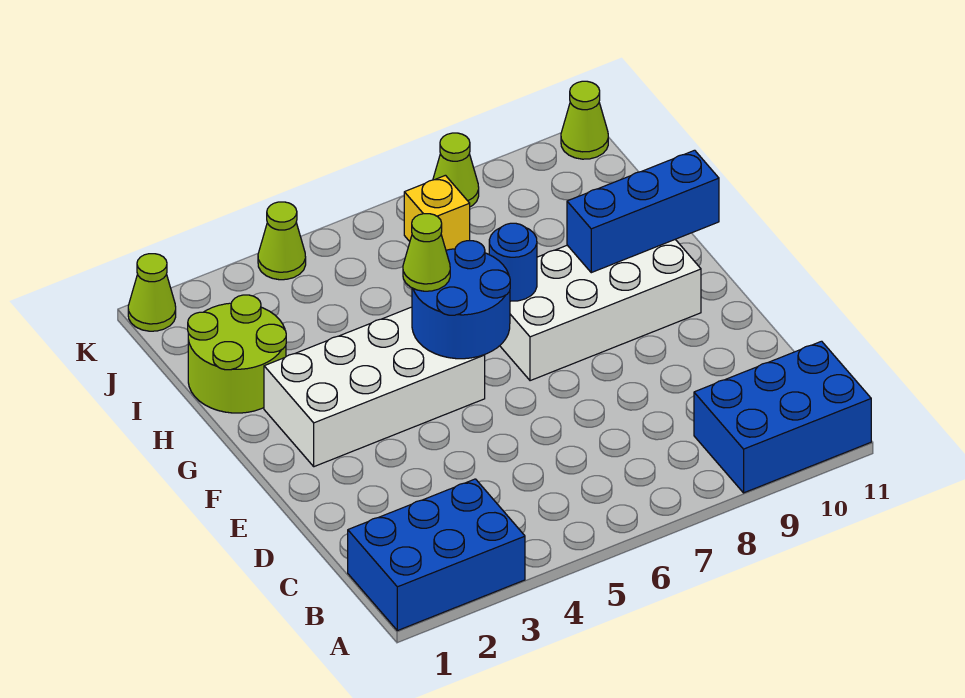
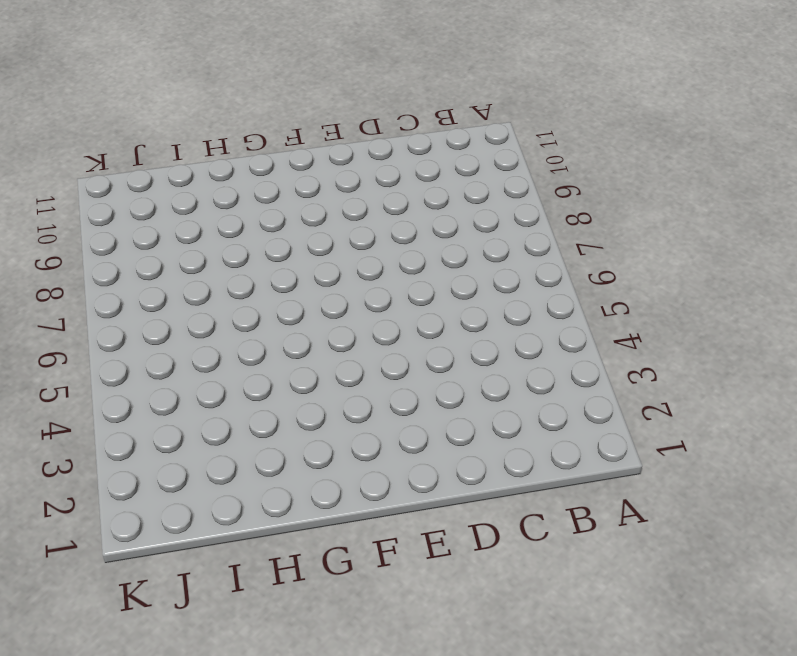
none -> blue brick A1:B3 level 1
none -> blue brick A9:B11 level 1
none -> white brick F2:G5 level 1

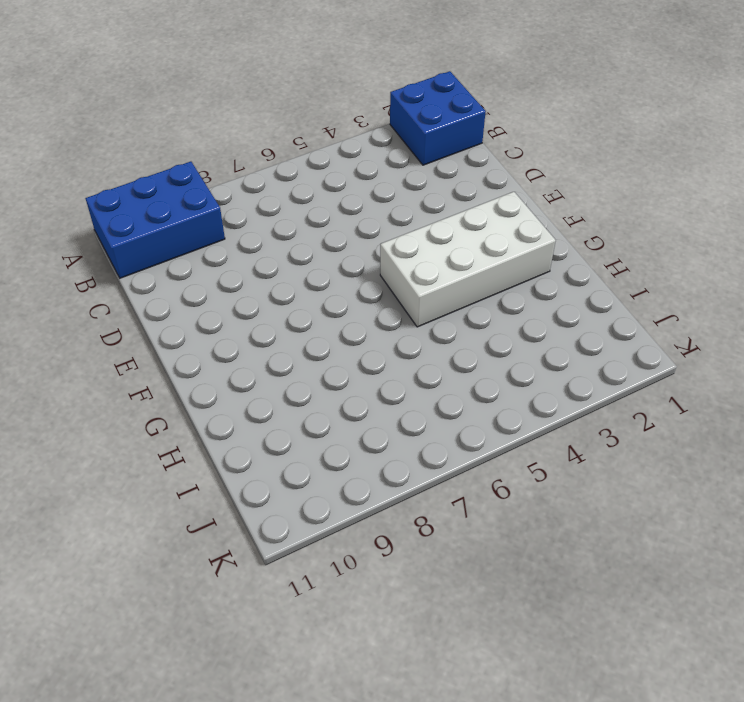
blue brick A1:B2 level 1 -> blue brick A1:B3 level 1
none -> white brick F7:G10 level 1
none -> lime round brick H1:I2 level 1
none -> yellow brick J7 level 1

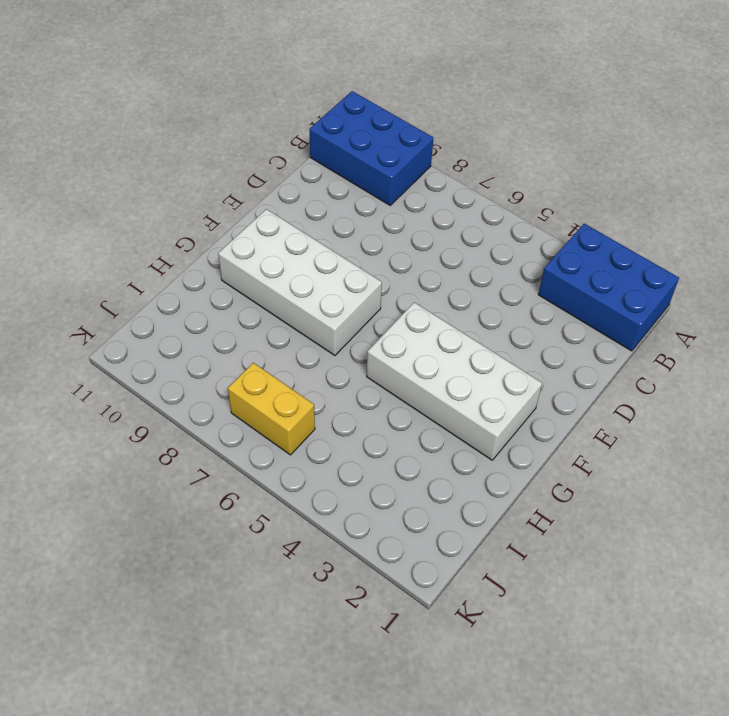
yellow brick J6:J7 level 1 -> yellow brick J7 level 1
none -> lime round brick H1:I2 level 1
none -> lime cone K1 level 1
none -> lime cone K4 level 1

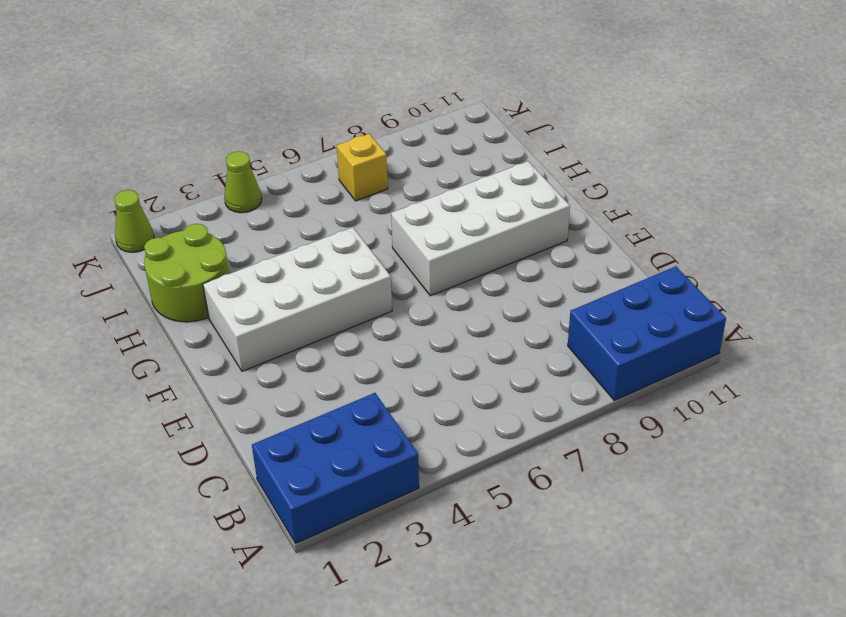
none -> lime cone K8 level 1
none -> lime cone K11 level 1
none -> blue round brick F5:G6 level 2

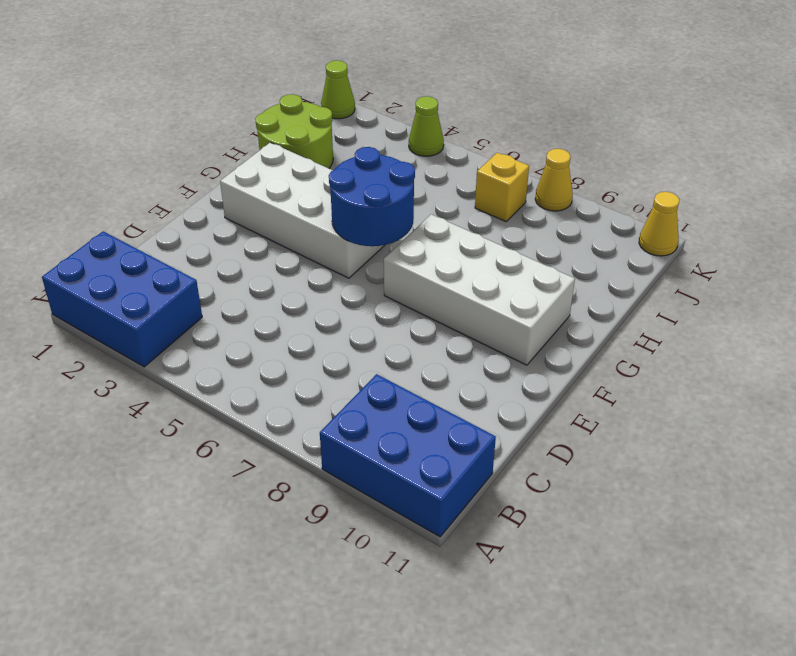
yellow cone K8 level 1 -> lime cone K8 level 1
yellow cone K11 level 1 -> lime cone K11 level 1
none -> blue round brick G7 level 2
none -> blue brick G9:G11 level 2
none -> lime cone G5 level 3

